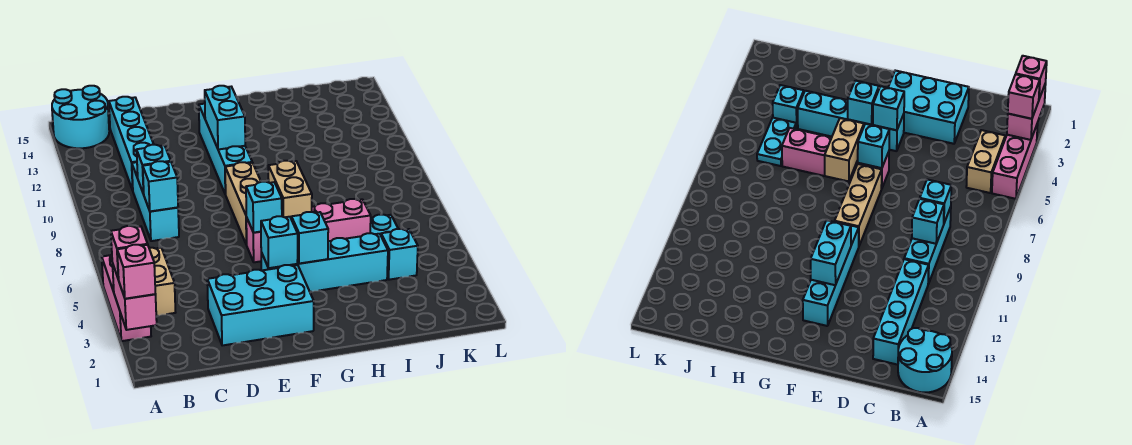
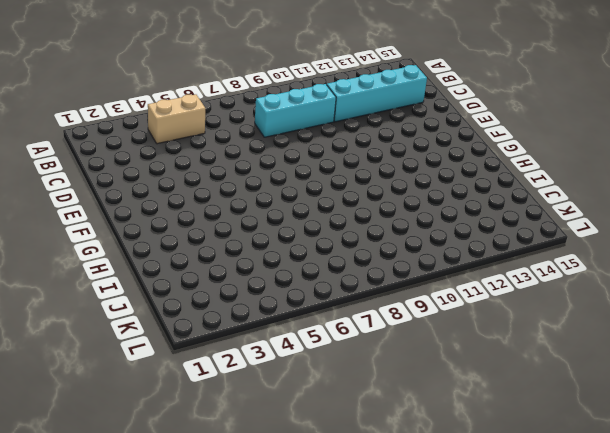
none -> pink brick A3:A5 level 1
none -> cyan round brick A14:B15 level 1
none -> cyan brick D2:F3 level 1

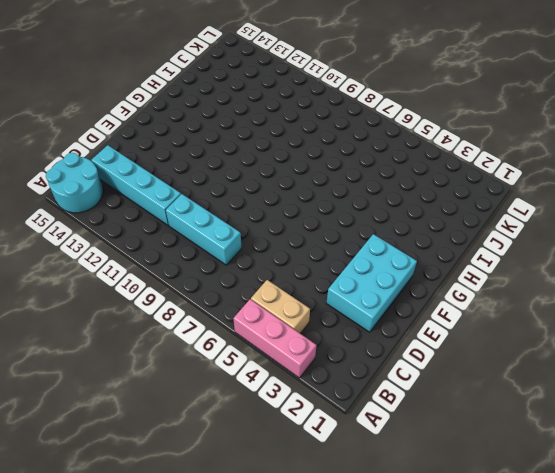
none -> cyan brick F4:I4 level 1
none -> pink brick F6:I6 level 1
none -> tan brick F7:F9 level 1

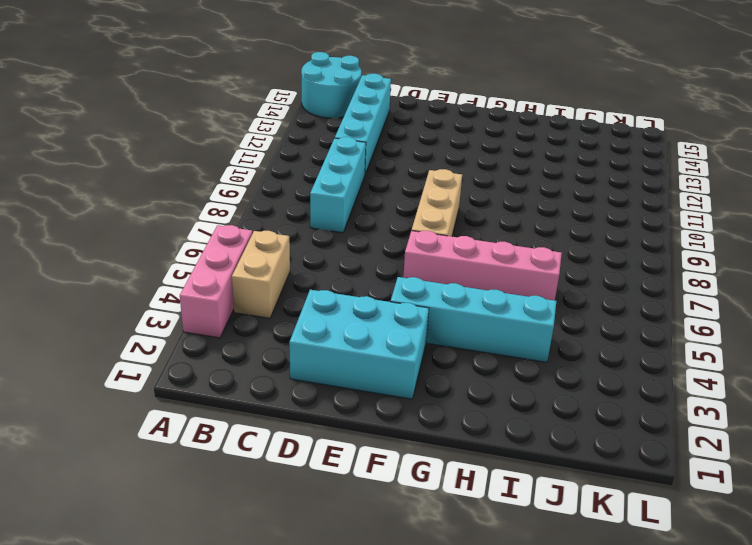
none -> cyan brick F10:F13 level 1
none -> cyan brick J4 level 1
none -> cyan plate J5:J6 level 1

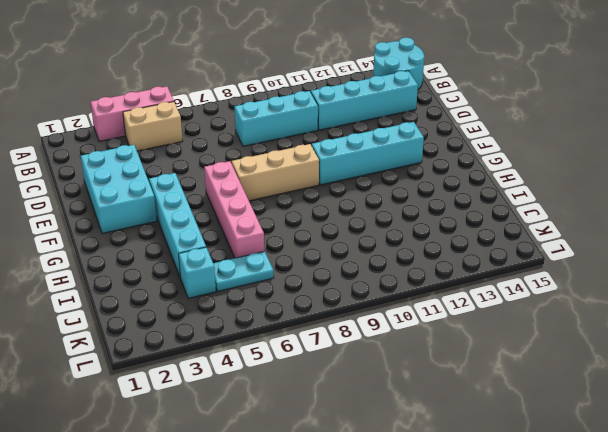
none -> pink brick A2:A3 level 2
none -> cyan brick C8 level 2
none -> cyan brick C9 level 2

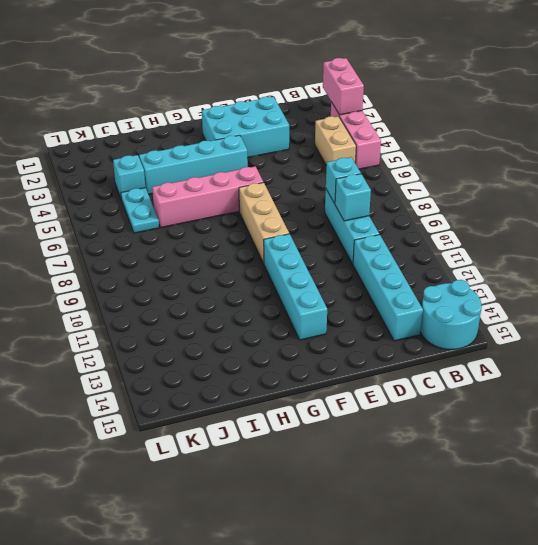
none -> cyan brick F4 level 2
none -> cyan brick F6 level 2
none -> cyan brick F11:F12 level 2

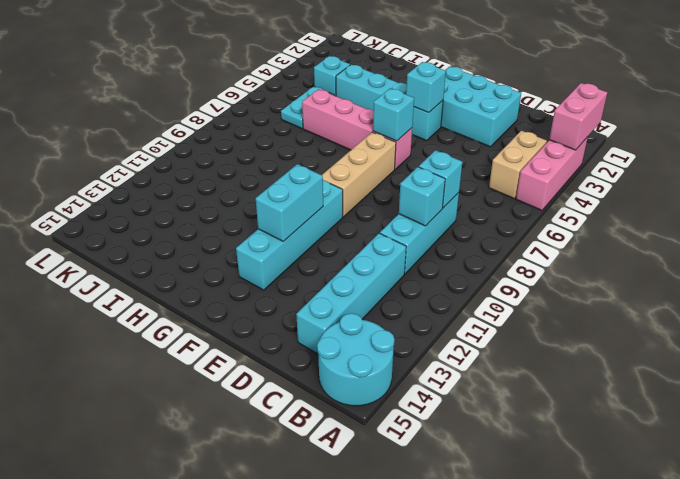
none -> cyan brick G4 level 2
none -> tan brick G6:G7 level 2
none -> pink brick A2 level 3

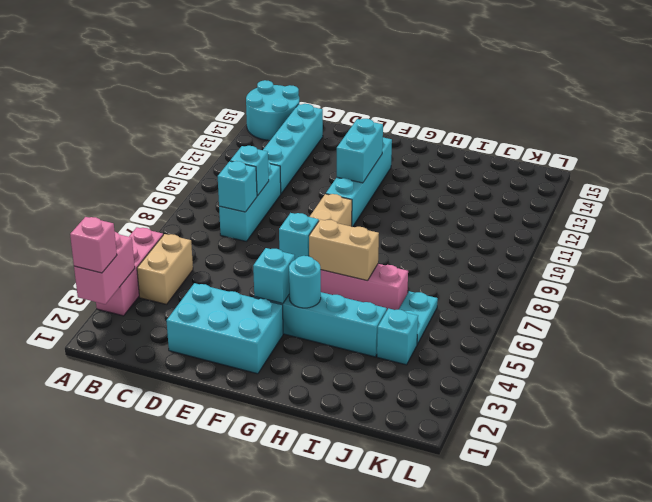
cyan round brick G4 level 2 -> cyan brick G4 level 2
tan brick G6:H6 level 2 -> tan brick G6:G7 level 2
none -> pink brick A3 level 3

